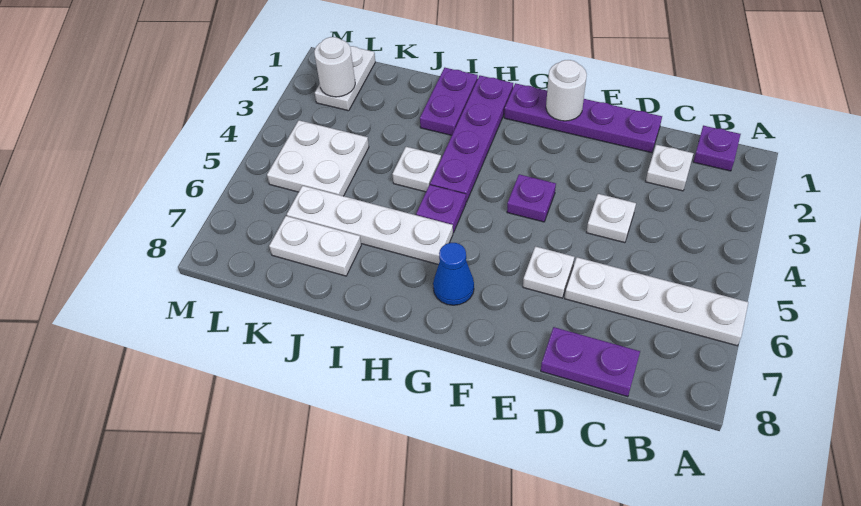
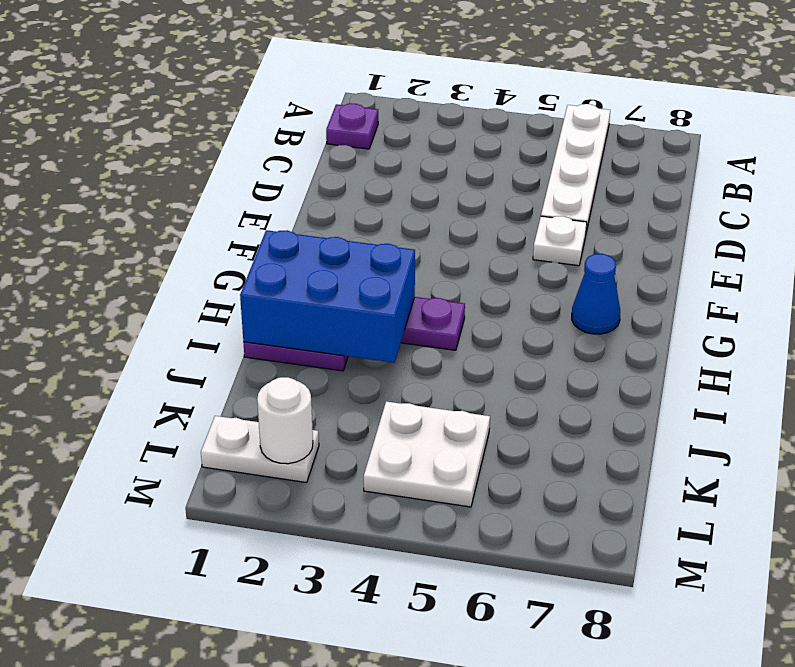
blue brick H1:I3 level 2 -> none
none -> white plate C2 level 1
none -> purple plate C8:D8 level 1
none -> purple plate D1:G1 level 1

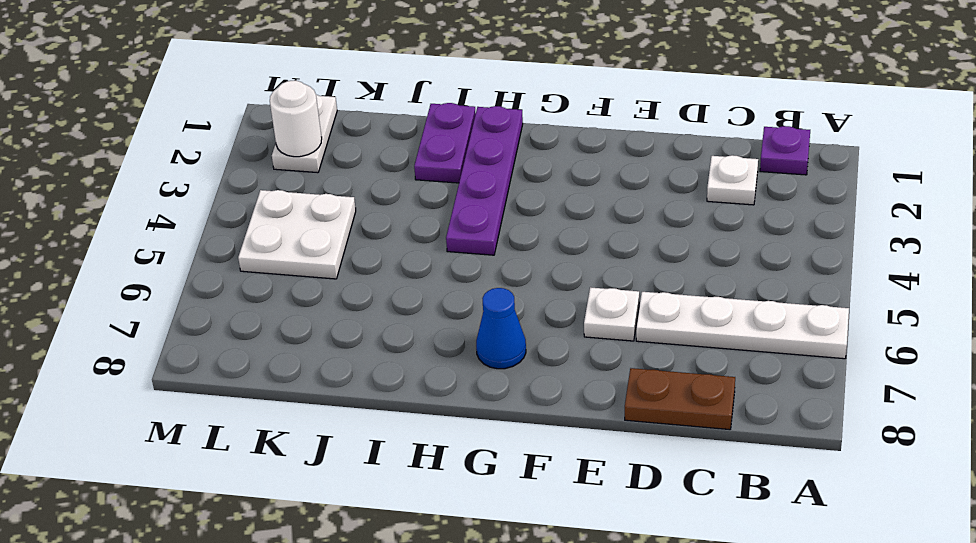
brown plate C8:D8 level 1 -> purple plate C8:D8 level 1
none -> purple plate D1:G1 level 1
none -> white plate D4 level 1
none -> purple plate F4 level 1

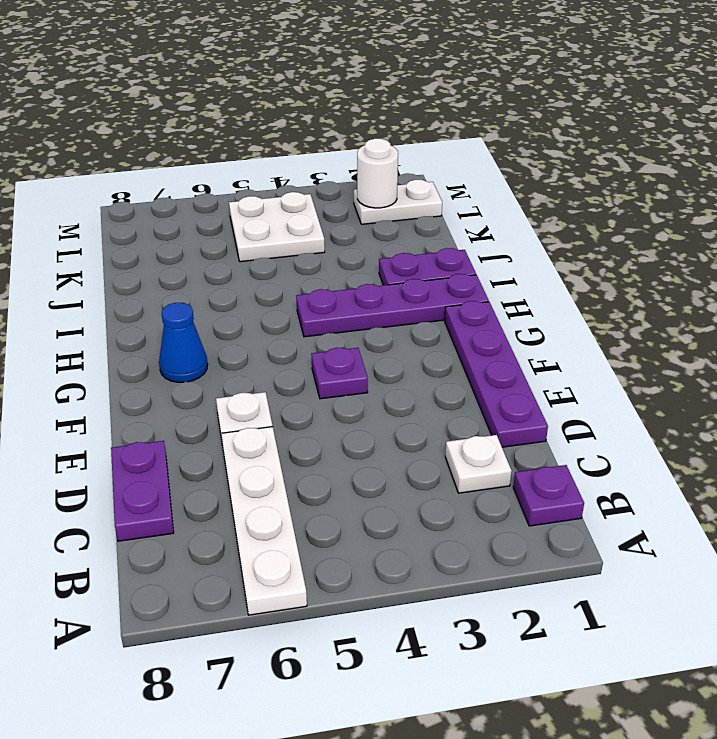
none -> white plate D4 level 1
none -> purple plate H5 level 1
none -> white plate H6:K6 level 1

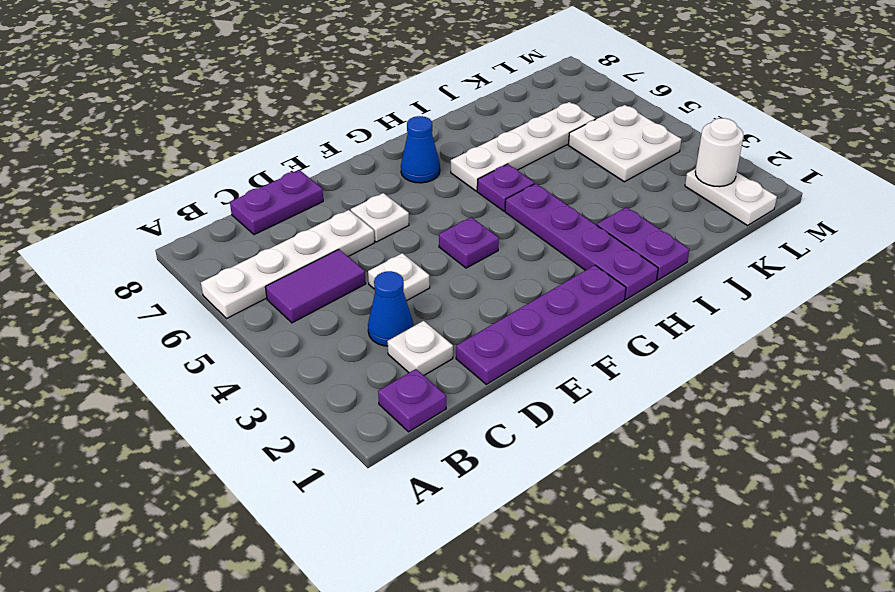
purple tile B5:C5 level 1 -> none
blue cone C3 level 1 -> none
none -> white plate I4 level 1
none -> white plate J7:K7 level 1
none -> white round brick F1 level 2

